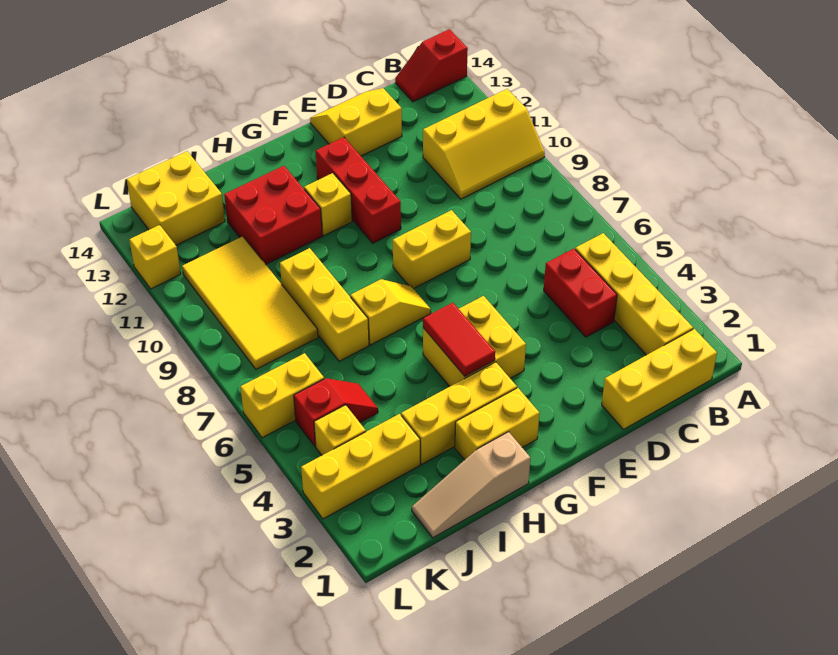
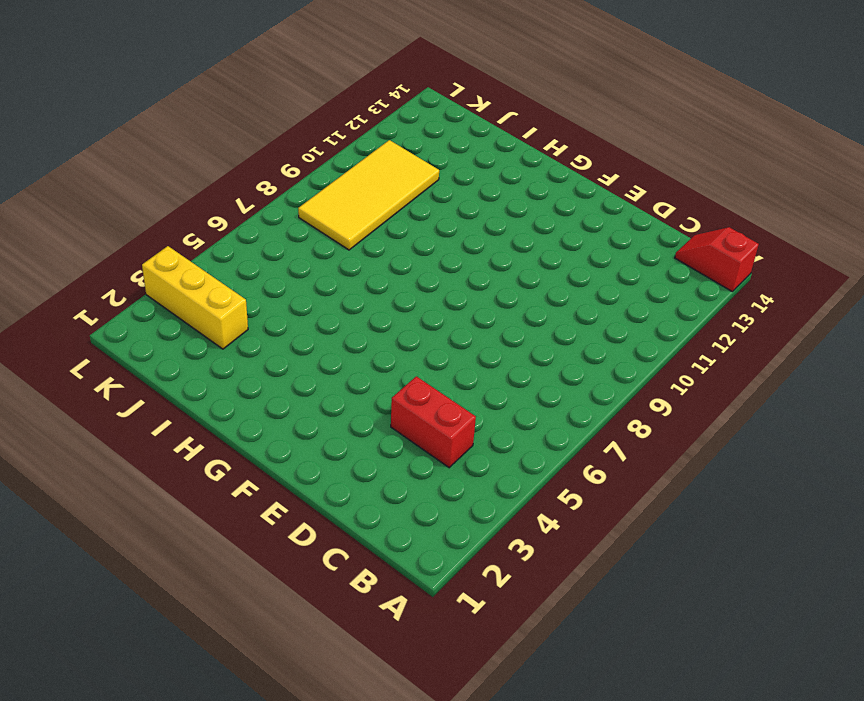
red brick C4:D4 level 1 -> red brick C4:C5 level 1
none -> yellow slope A10:C11 level 1 top 11
none -> yellow brick B1:D1 level 1
none -> yellow brick B2:B5 level 1

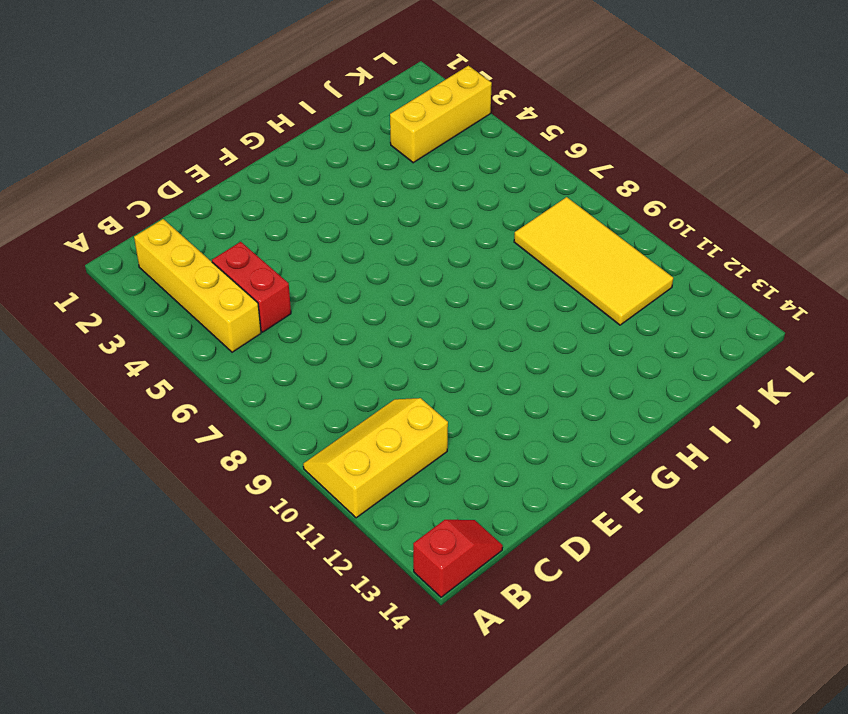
none -> yellow brick B1:D1 level 1
none -> yellow slope D13:E14 level 1 top 13
none -> yellow brick E8:F8 level 1

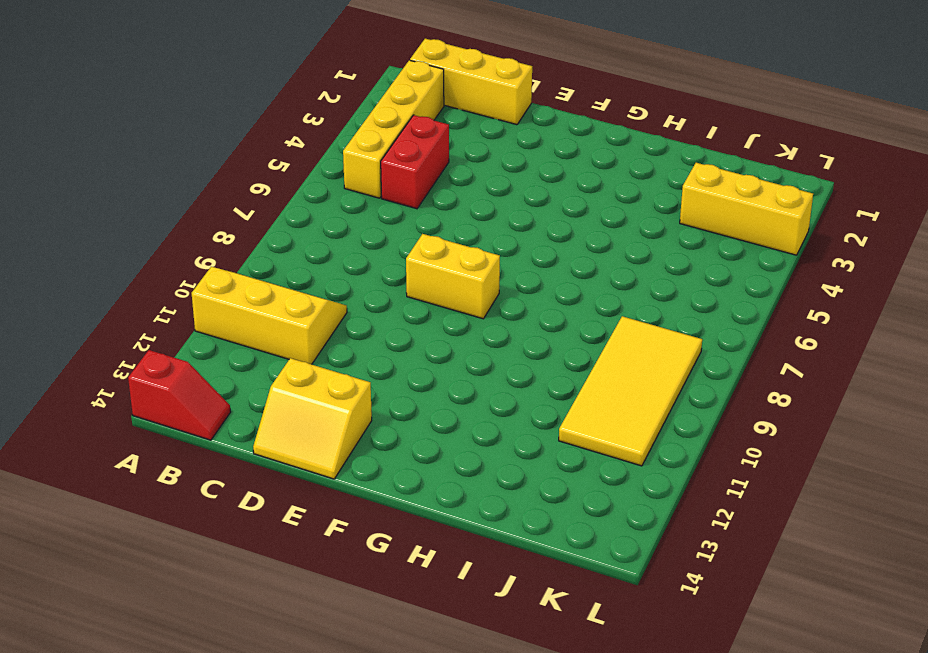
none -> yellow brick F4:G5 level 1
none -> red brick F10:F12 level 1
none -> yellow brick G2:H2 level 1

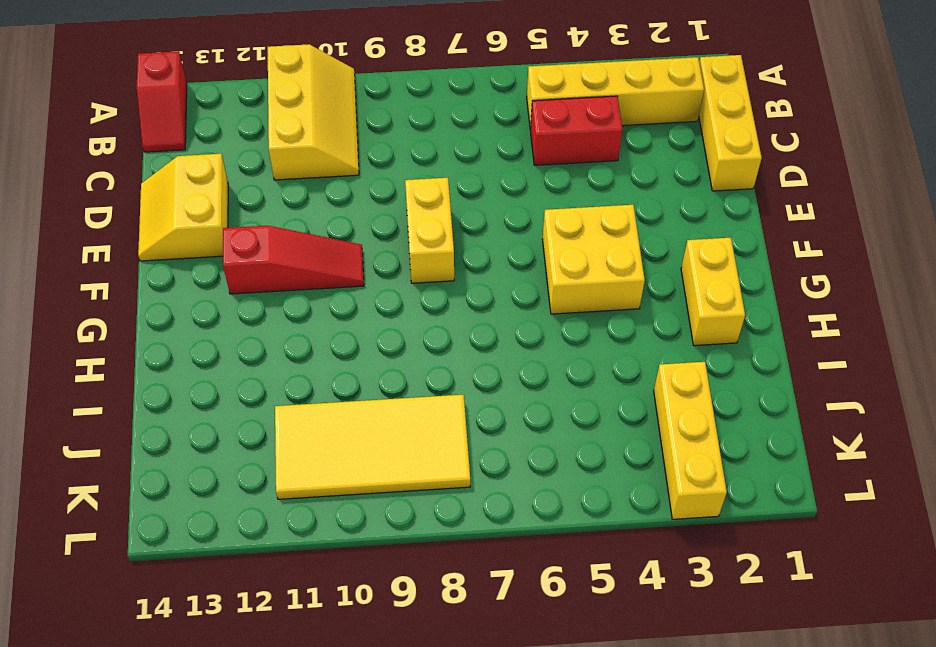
red slope F10:F12 level 1 top 12 -> red brick F10:F12 level 1
none -> yellow brick G3:I3 level 1
none -> yellow slope G7:H7 level 1 top H
none -> yellow brick G11 level 1

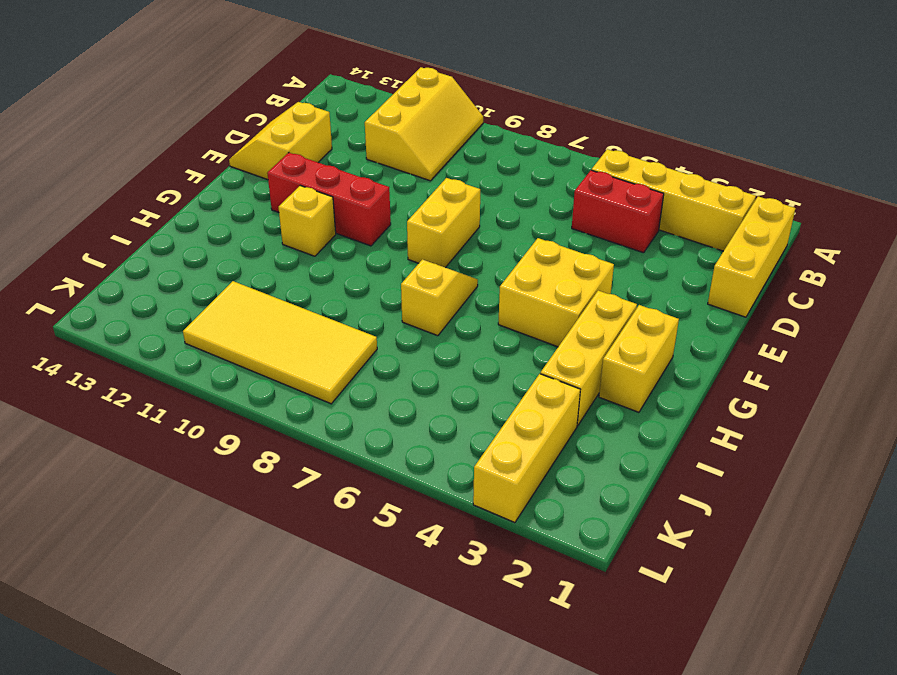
none -> red slope A14:B14 level 1 top A
none -> tan slope H1:J1 level 1 top H
none -> red brick H11:I12 level 1

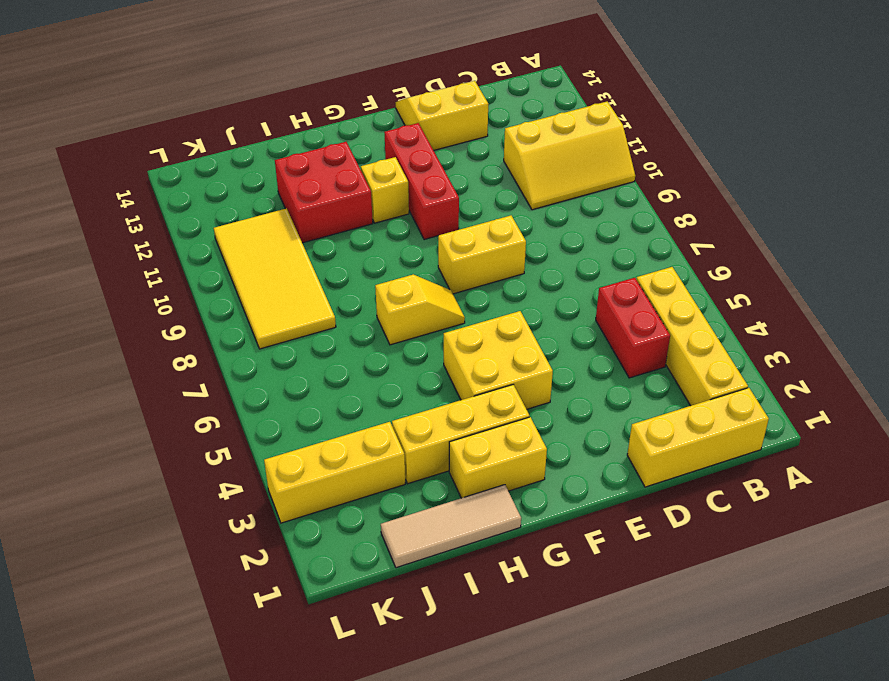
tan tile H1:J1 level 1 -> tan slope H1:J1 level 1 top H
none -> red slope A14:B14 level 1 top A
none -> yellow brick I7:I9 level 1
none -> red slope J5:K5 level 1 top K

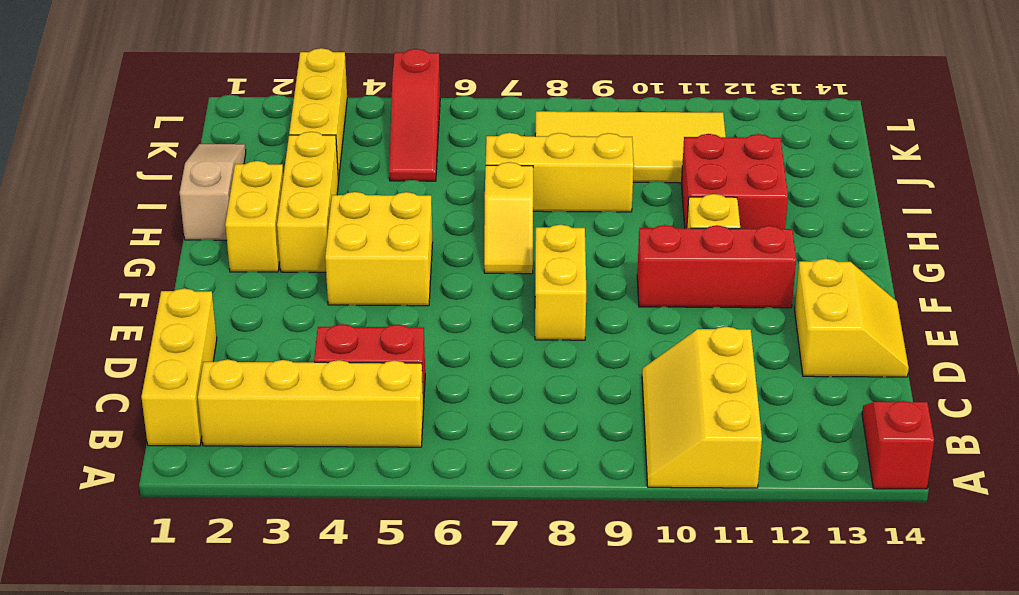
red slope J5:L5 level 1 top L -> red slope J5:K5 level 1 top K
none -> yellow brick J13:K14 level 1
none -> yellow brick K4 level 1
none -> yellow brick K6:L6 level 1

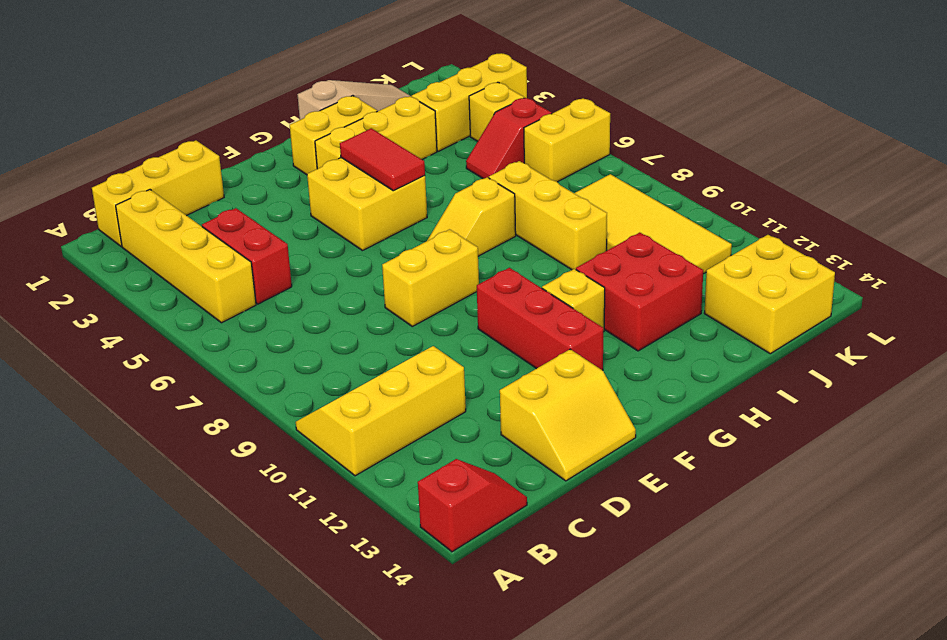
none -> yellow brick L12 level 1

